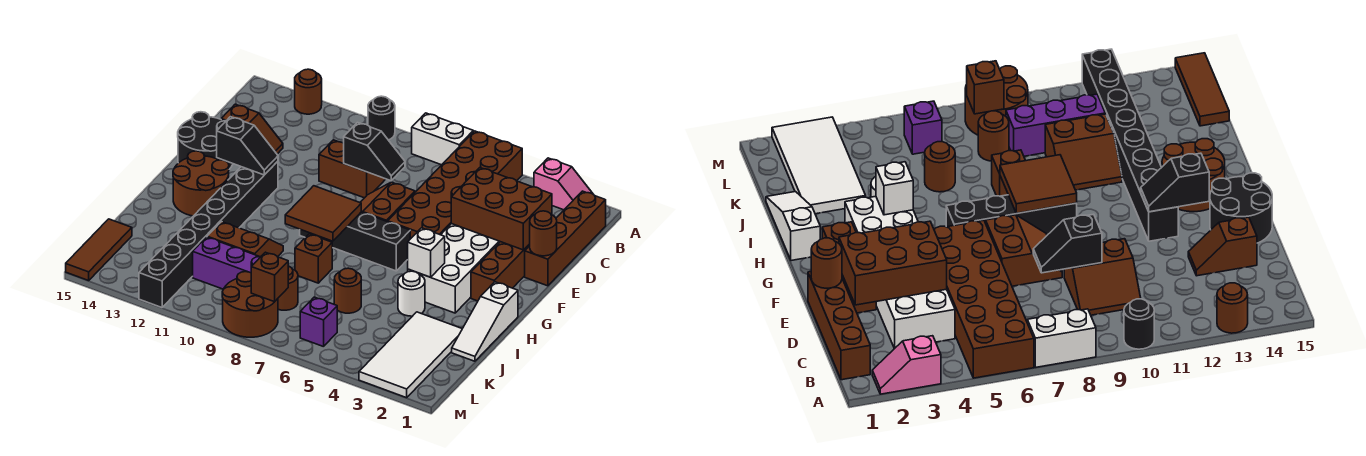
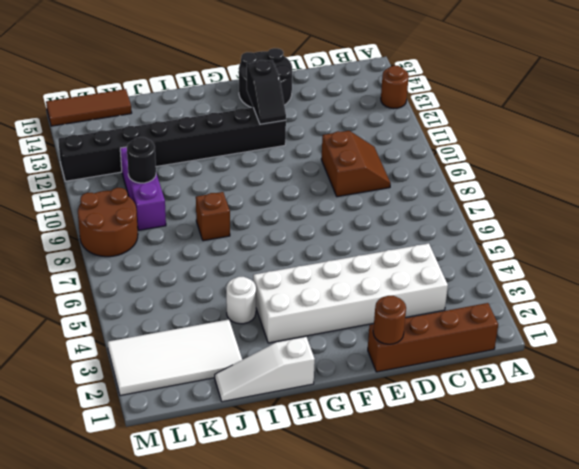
black round brick K10 level 2 -> black round brick A10 level 1
none -> pink slope A2:A3 level 1 top 3
none -> brown brick A5:F6 level 1
none -> white brick A7:A8 level 1
none -> brown slope D13:D14 level 1 top 14

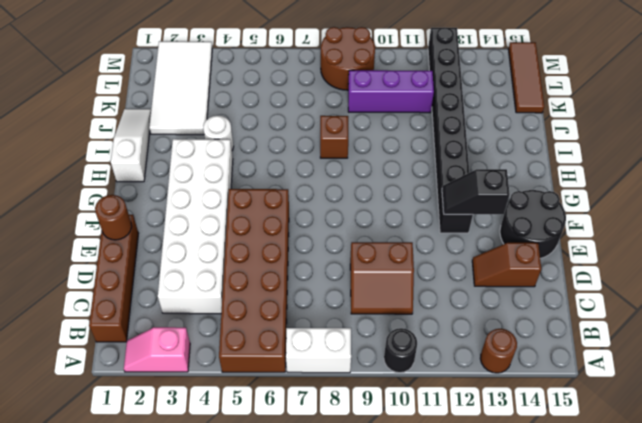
none -> brown brick E2:G2 level 1
none -> brown slope E7:F8 level 1 top 7
none -> black brick G6:G9 level 1
none -> brown round brick G13:H14 level 1

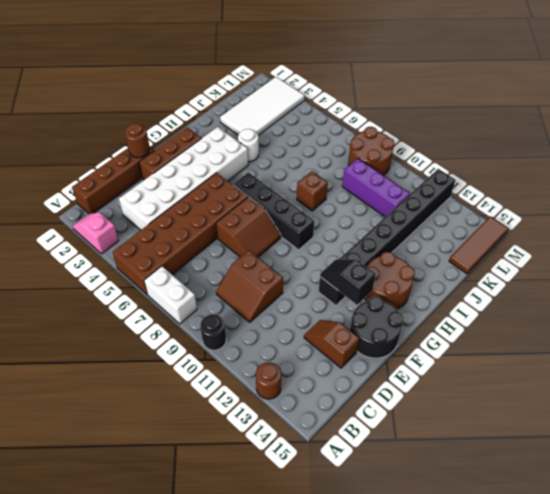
none -> white slope H1:J1 level 1 top H
none -> brown slope I10:J11 level 1 top J
none -> brown round brick J6 level 1
none -> brown round brick K8 level 1

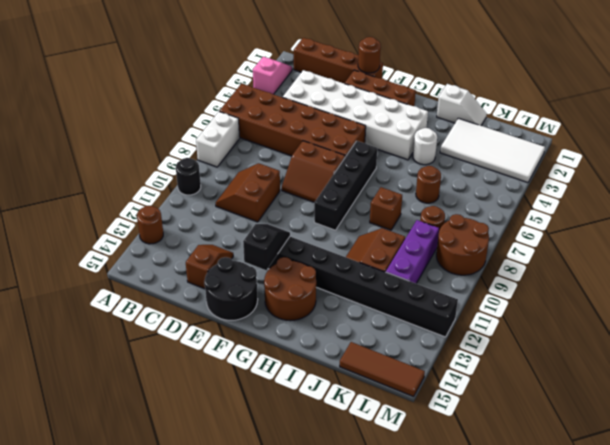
white slope I1:J1 level 1 top I -> white slope H1:J1 level 1 top H
none -> purple brick L6 level 1
none -> brown brick D2:E4 level 2
none -> black slope D8:D9 level 2 top 9
none -> brown tile G8:H9 level 2

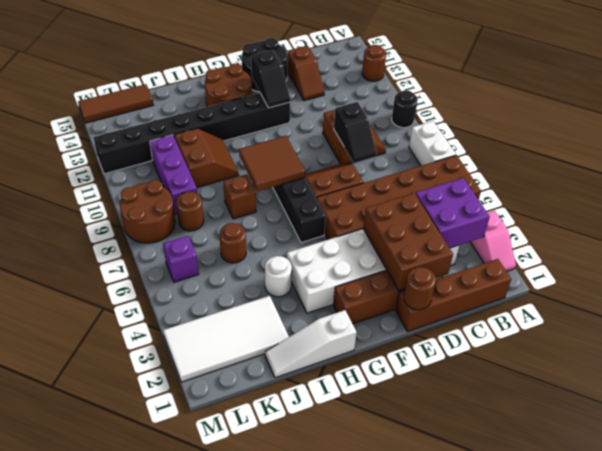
purple brick B3:C4 level 2 -> none
none -> white brick H4 level 2
none -> brown brick L8 level 2

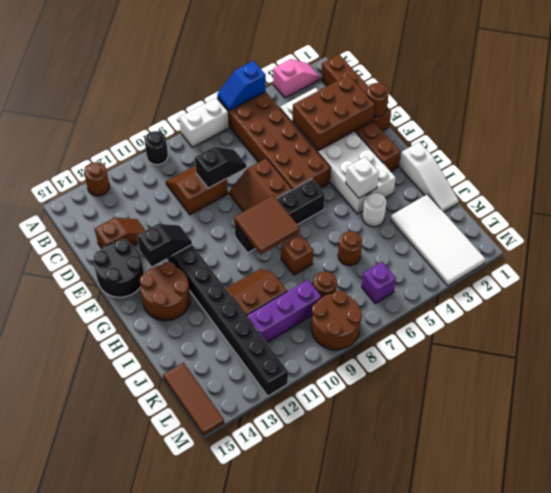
blue slope A5:A6 level 2 top 5 -> none
none -> brown brick L8 level 2

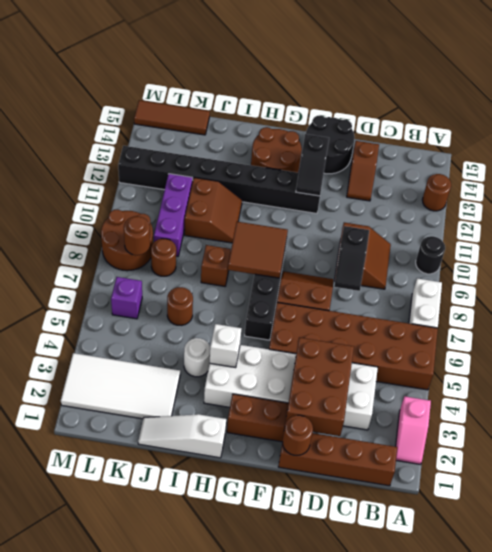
brown round brick L8 level 2 -> brown brick L8 level 2

